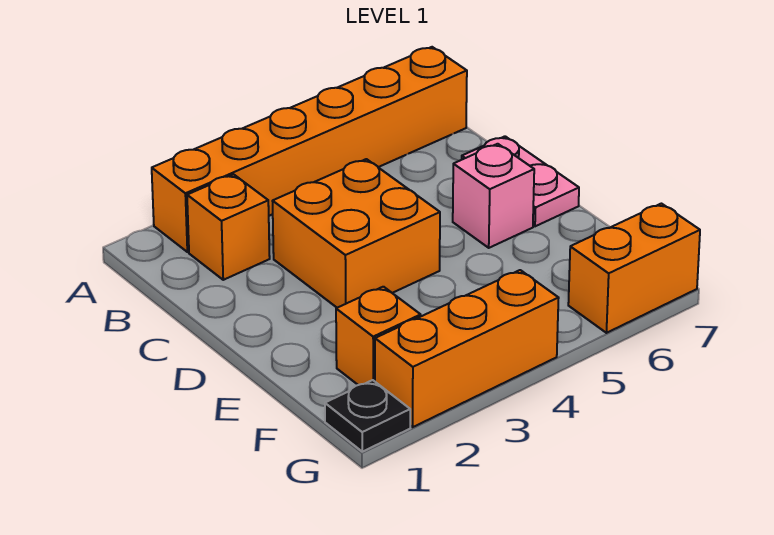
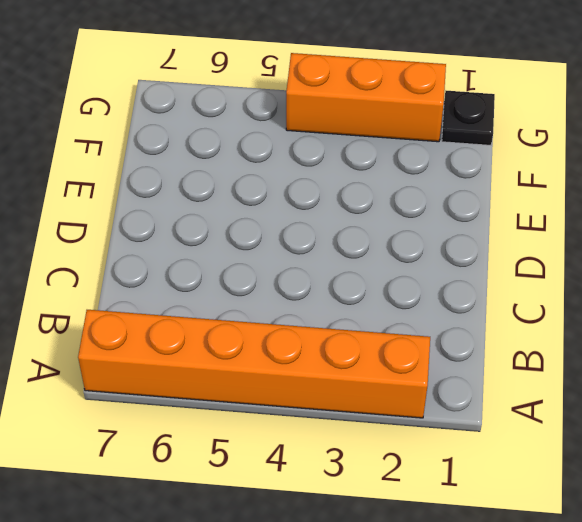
none -> orange brick B2 level 1
none -> orange brick C3:D4 level 1

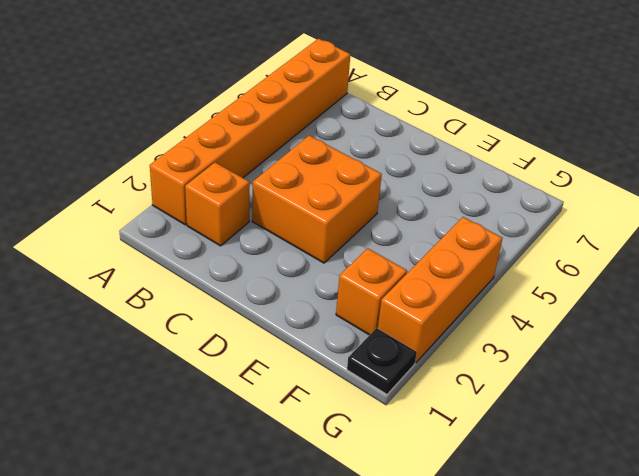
none -> pink plate C7:D7 level 1
none -> pink brick D6 level 1

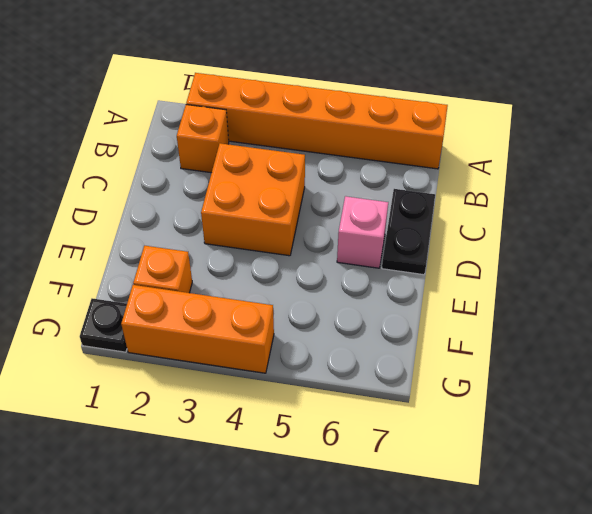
black plate C7:D7 level 1 -> pink plate C7:D7 level 1
none -> orange brick G6:G7 level 1

